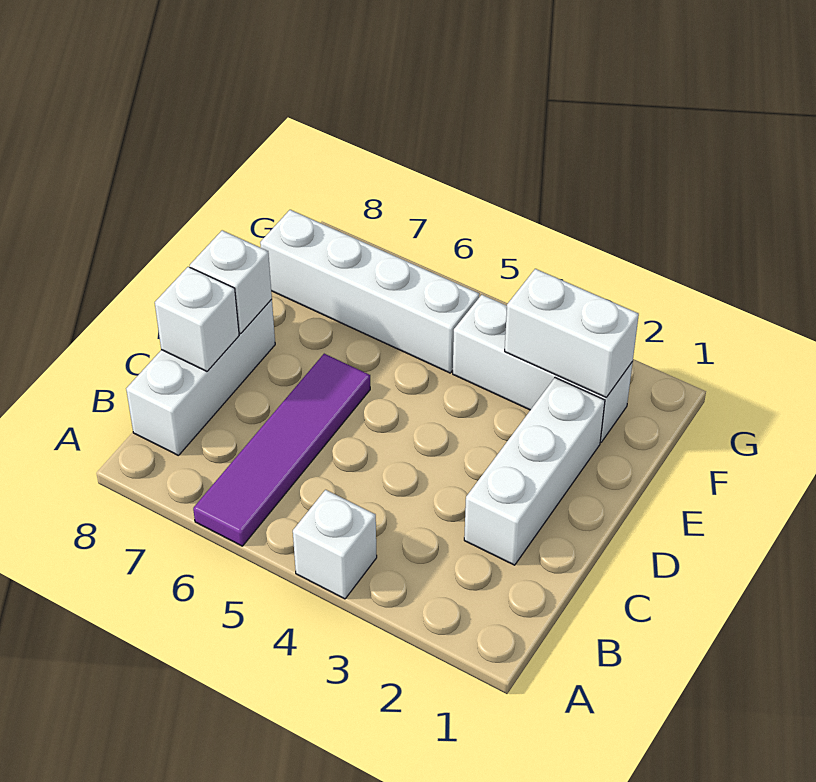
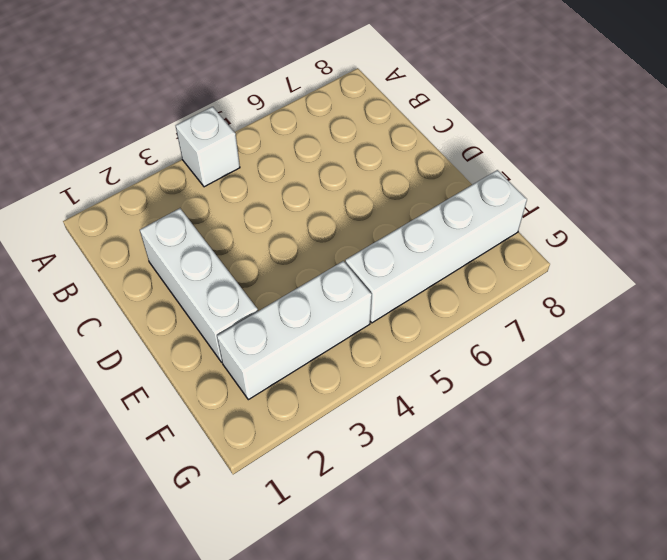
none -> purple tile A6:D6 level 1
none -> white brick B8:D8 level 1

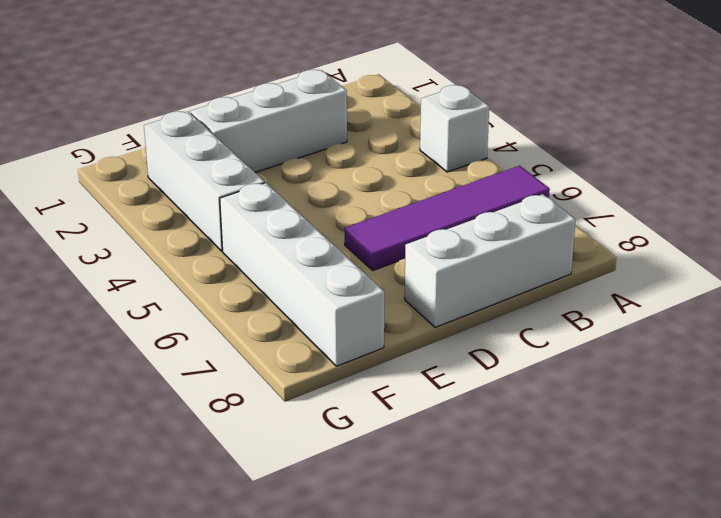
none -> white brick C8 level 2
none -> white brick D8 level 2

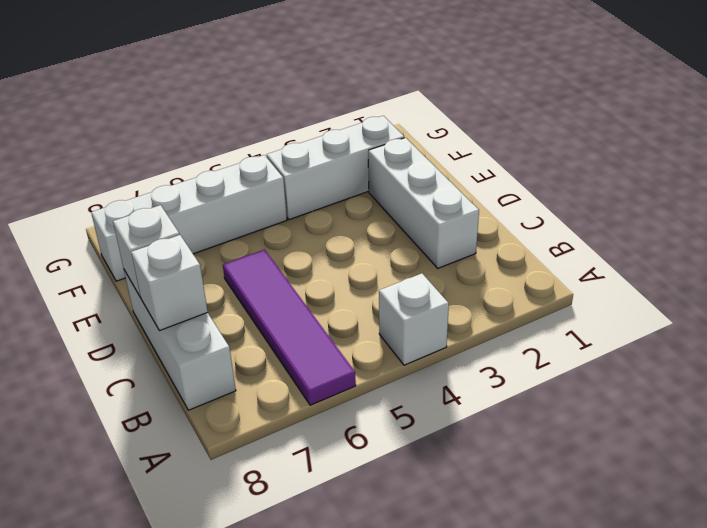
none -> white brick F2:F3 level 2

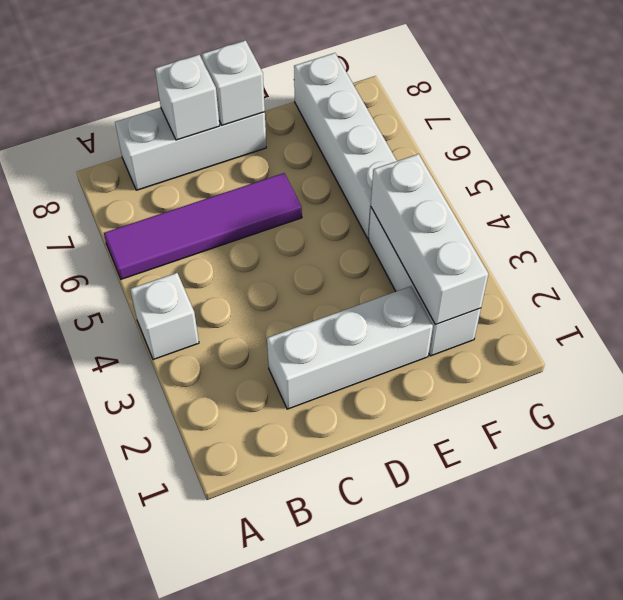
white brick F2:F4 level 2 -> white brick F2:F3 level 2

